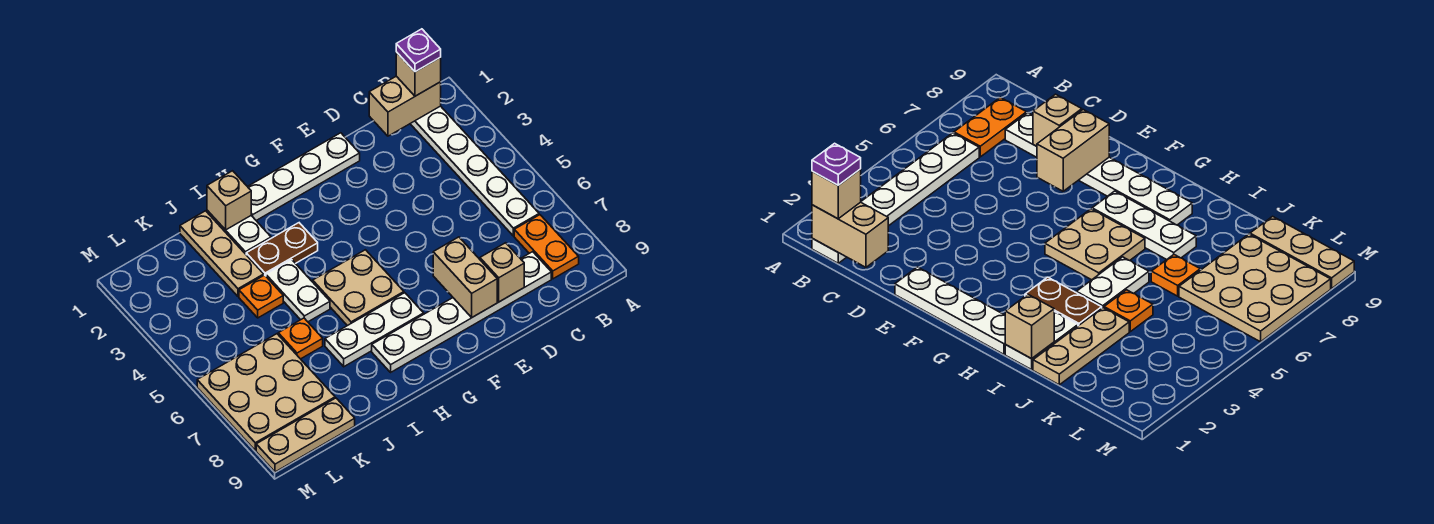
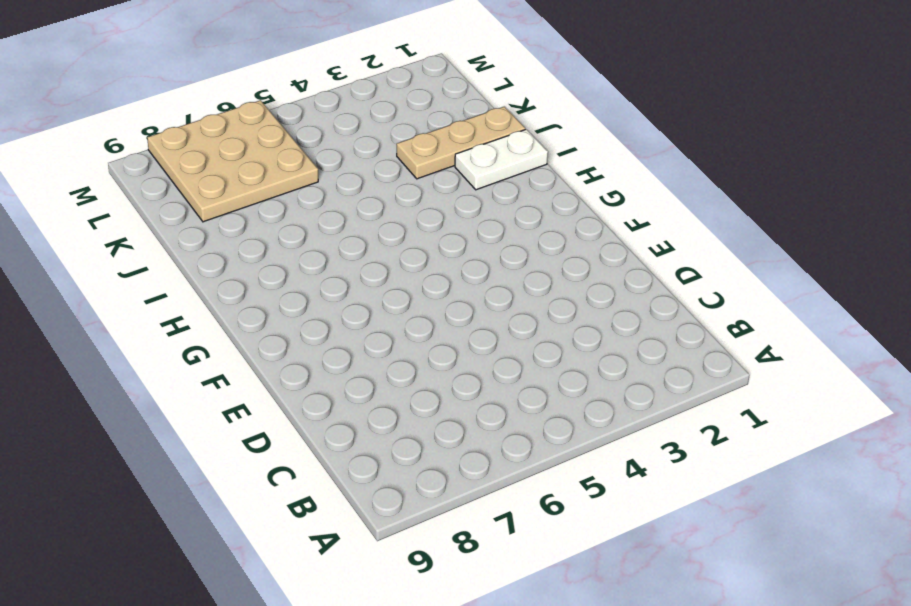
none -> white plate B1:B6 level 1
none -> orange plate B7:B8 level 1
none -> white plate C8:H8 level 1

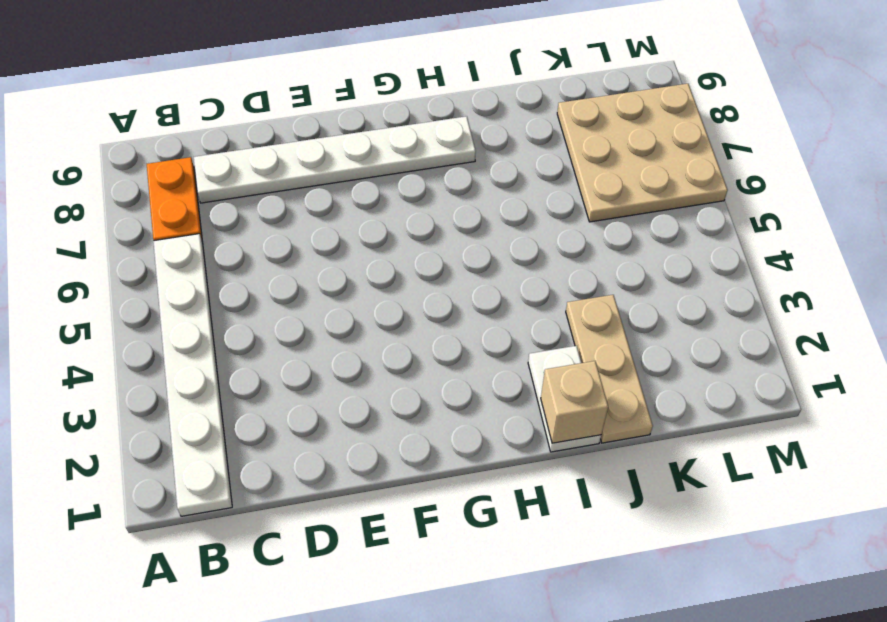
none -> white plate E1:H1 level 1
none -> tan plate G5:H6 level 1
none -> white plate G7:I7 level 1

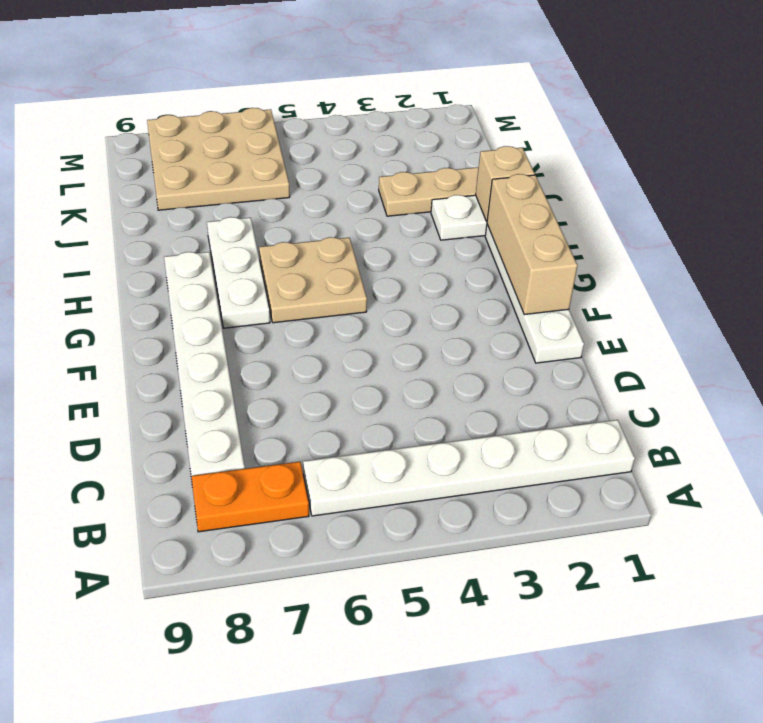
tan brick F1:H1 level 2 -> none
none -> brown plate H3:I3 level 1
none -> white plate I4:I5 level 1
none -> orange plate J4 level 1

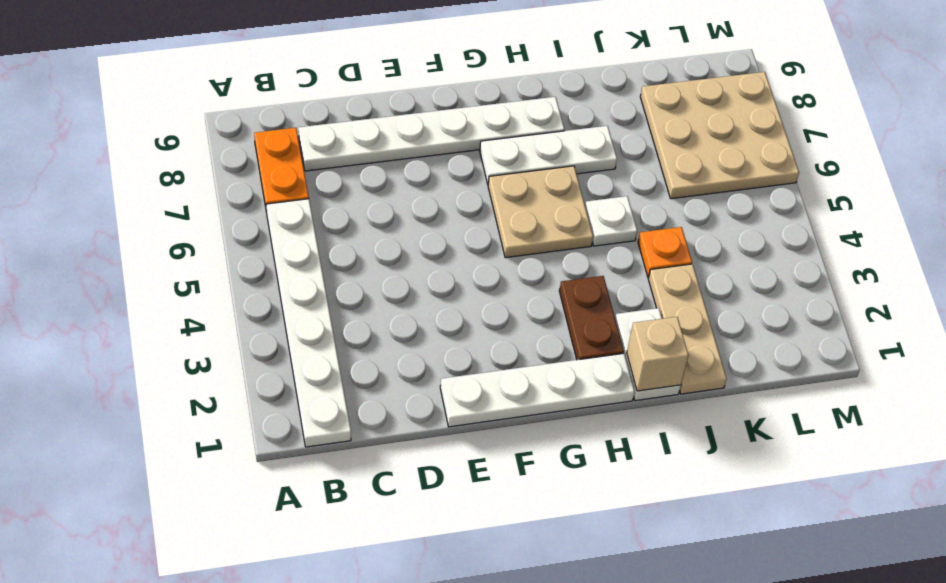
brown plate H2:H3 level 1 -> brown plate H3:I3 level 1
white plate I5 level 1 -> white plate I4:I5 level 1
none -> orange plate J6 level 1
none -> tan plate K9:M9 level 1
none -> tan brick B1:C1 level 2

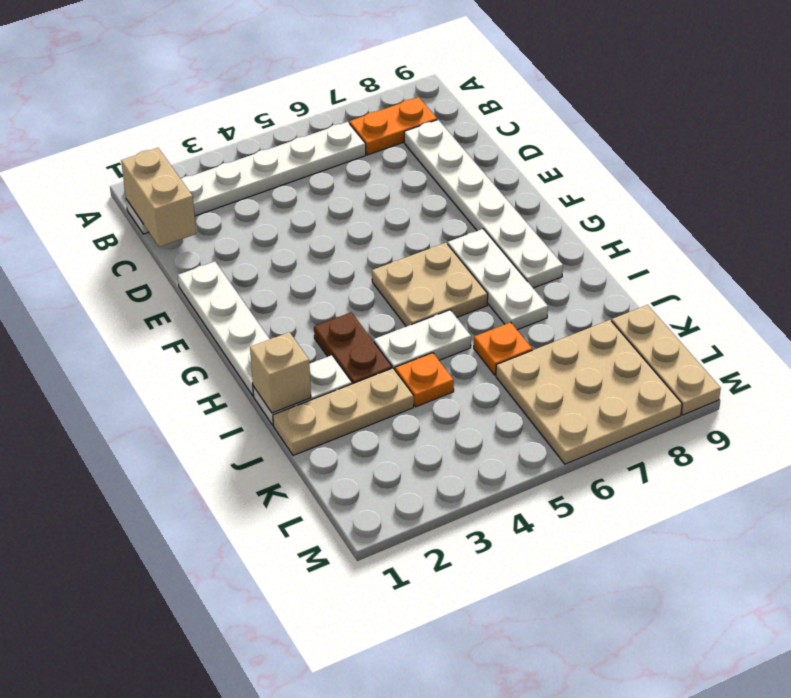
none -> tan brick D8 level 2
none -> tan brick E7:E8 level 2
none -> tan brick B1 level 3

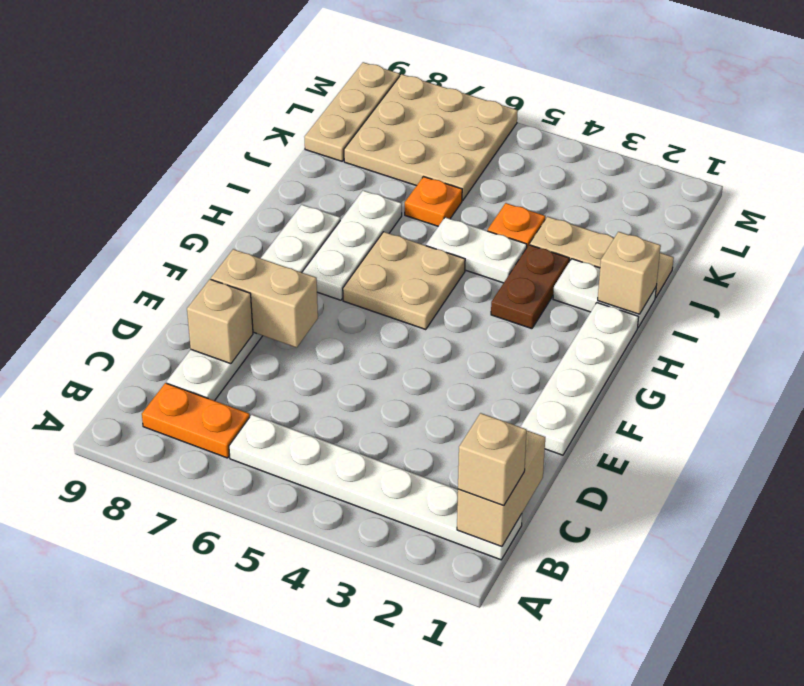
none -> purple plate B1 level 4

